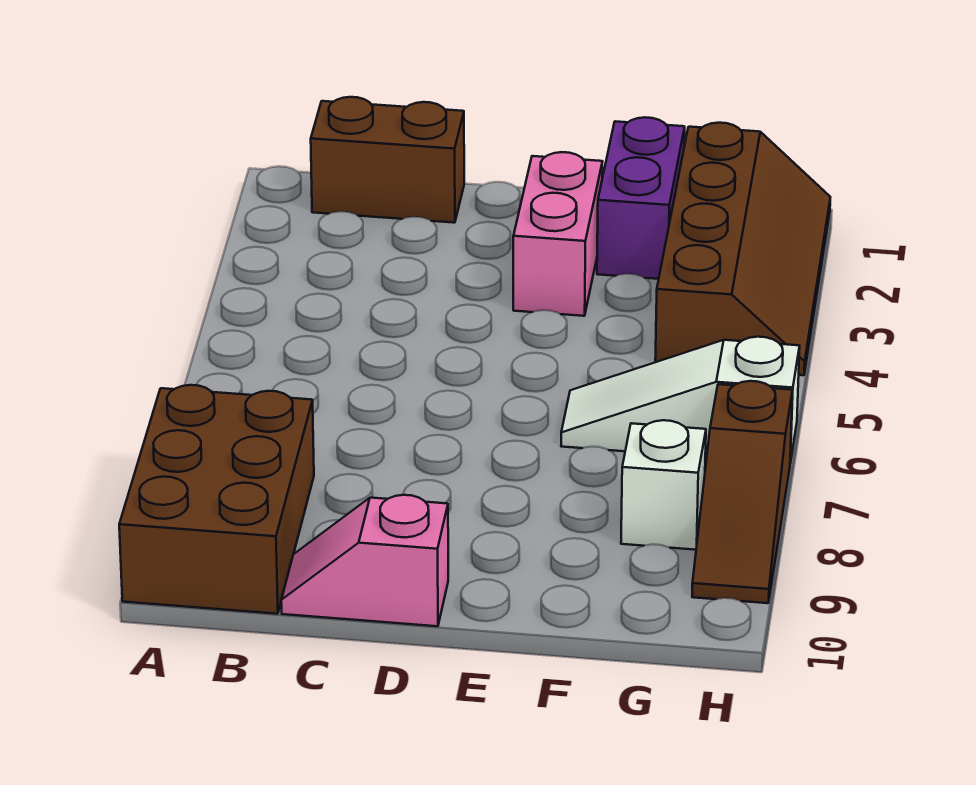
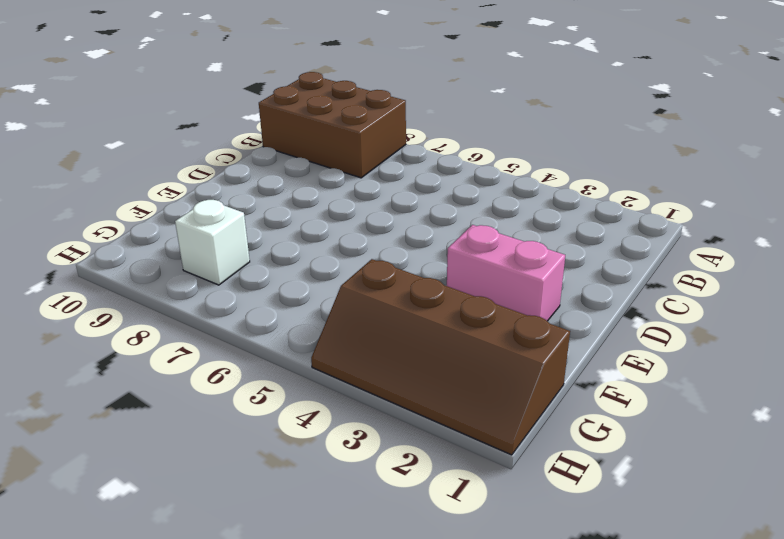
none -> brown brick B1:C1 level 1
none -> pink slope C10:D10 level 1 top D

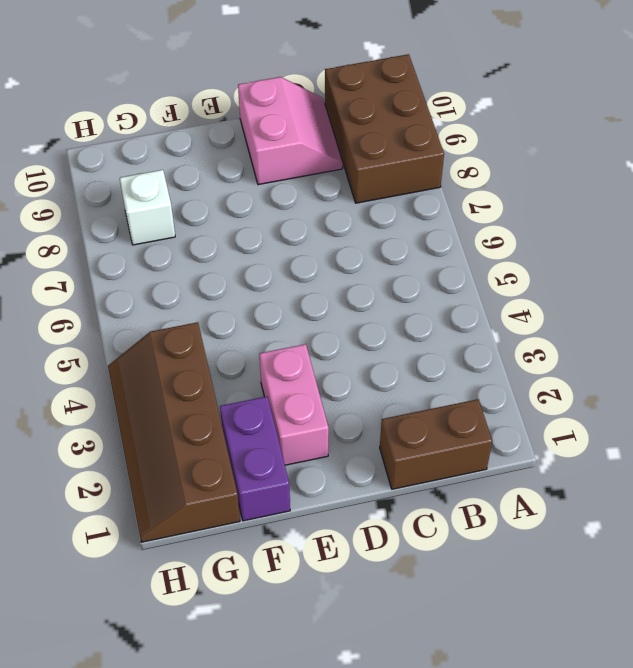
pink slope C9:D10 level 1 top D -> pink slope C10:D10 level 1 top D
none -> white slope F6:H6 level 1 top H
none -> brown slope H7:H9 level 1 top 7

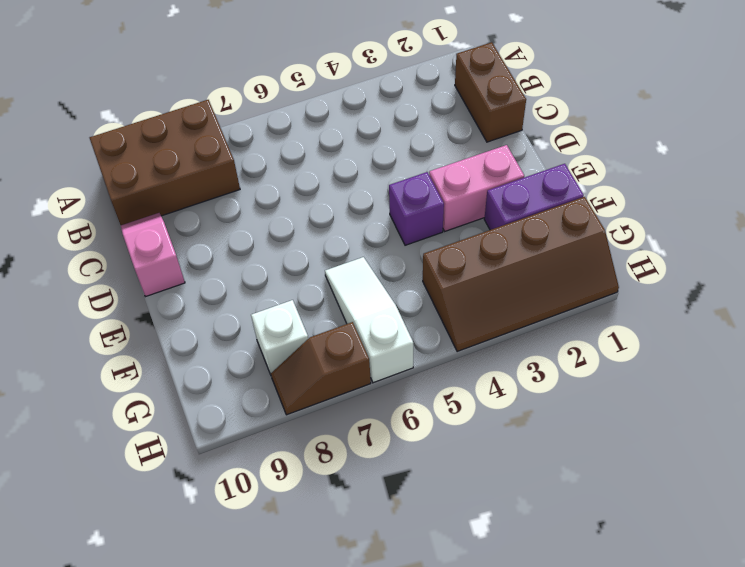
purple brick E4 level 1 -> none
brown slope H7:H8 level 1 top 7 -> brown slope H7:H9 level 1 top 7

